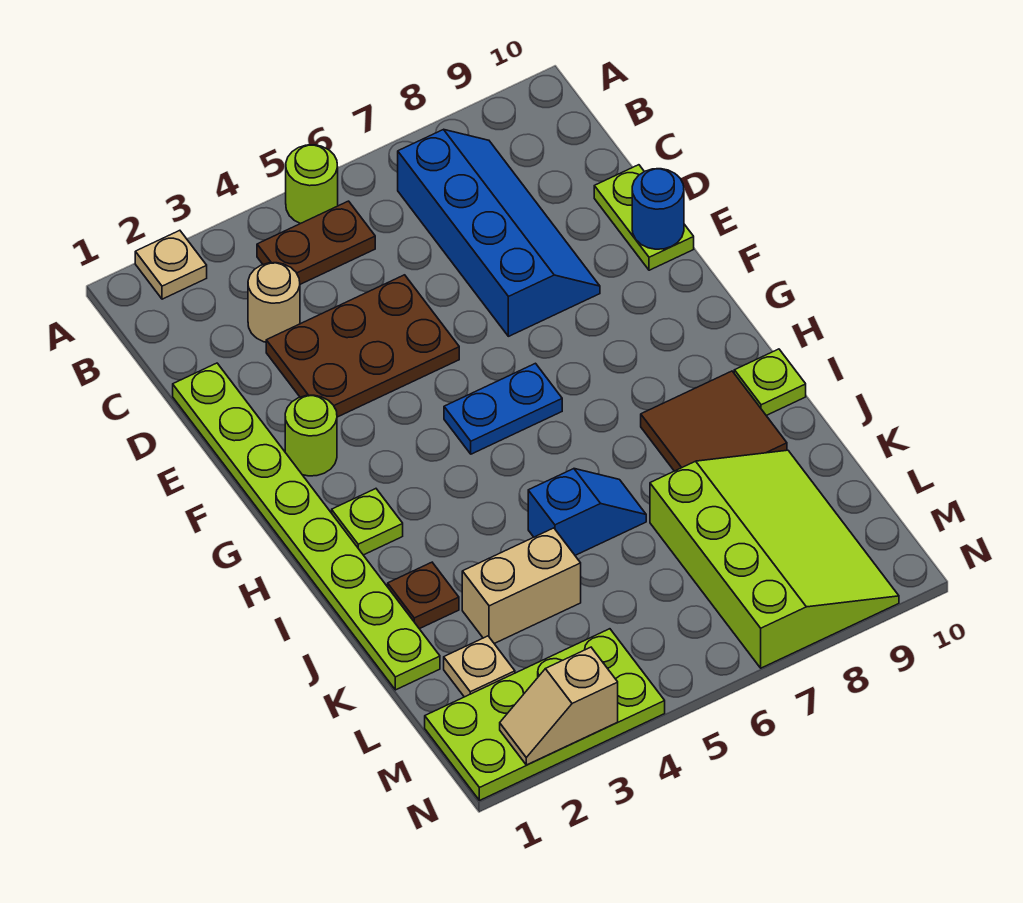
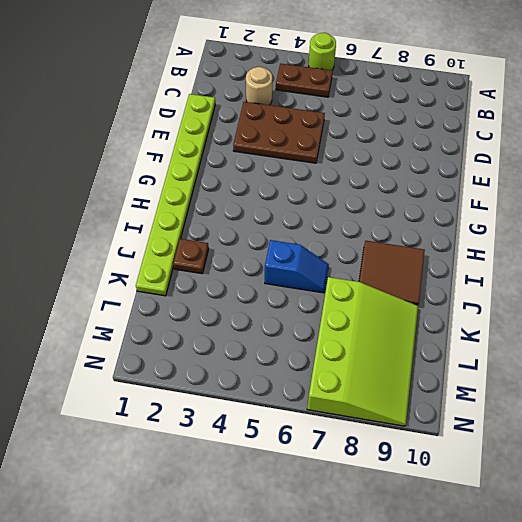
none -> tan plate A2 level 1
none -> blue slope B7:E8 level 1 top 7
none -> lime plate D10:E10 level 1

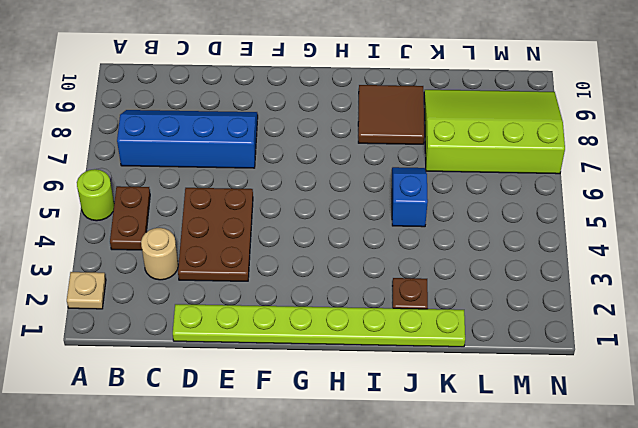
none -> lime plate D10:E10 level 1
none -> lime round brick F2 level 1
none -> blue plate G5:G6 level 1

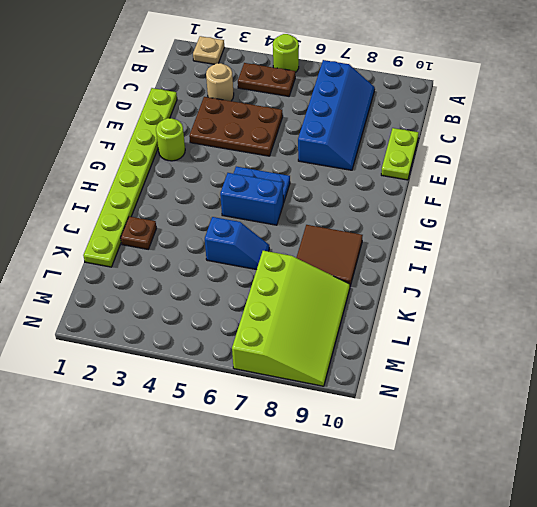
blue brick H5:H6 level 1 -> none
none -> lime plate H2 level 1
none -> lime plate I10 level 1
none -> tan brick K3:K4 level 1

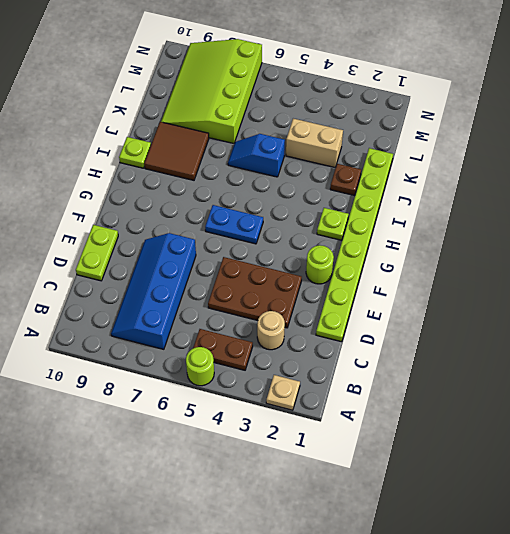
none -> tan plate L2 level 1
none -> lime plate M1:N4 level 1
none -> blue round brick E10 level 2

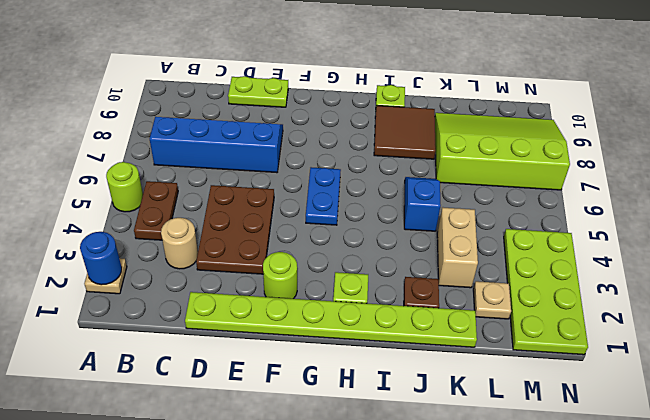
blue round brick A2 level 2 -> blue round brick E10 level 2
none -> tan slope N2:N3 level 2 top 3

